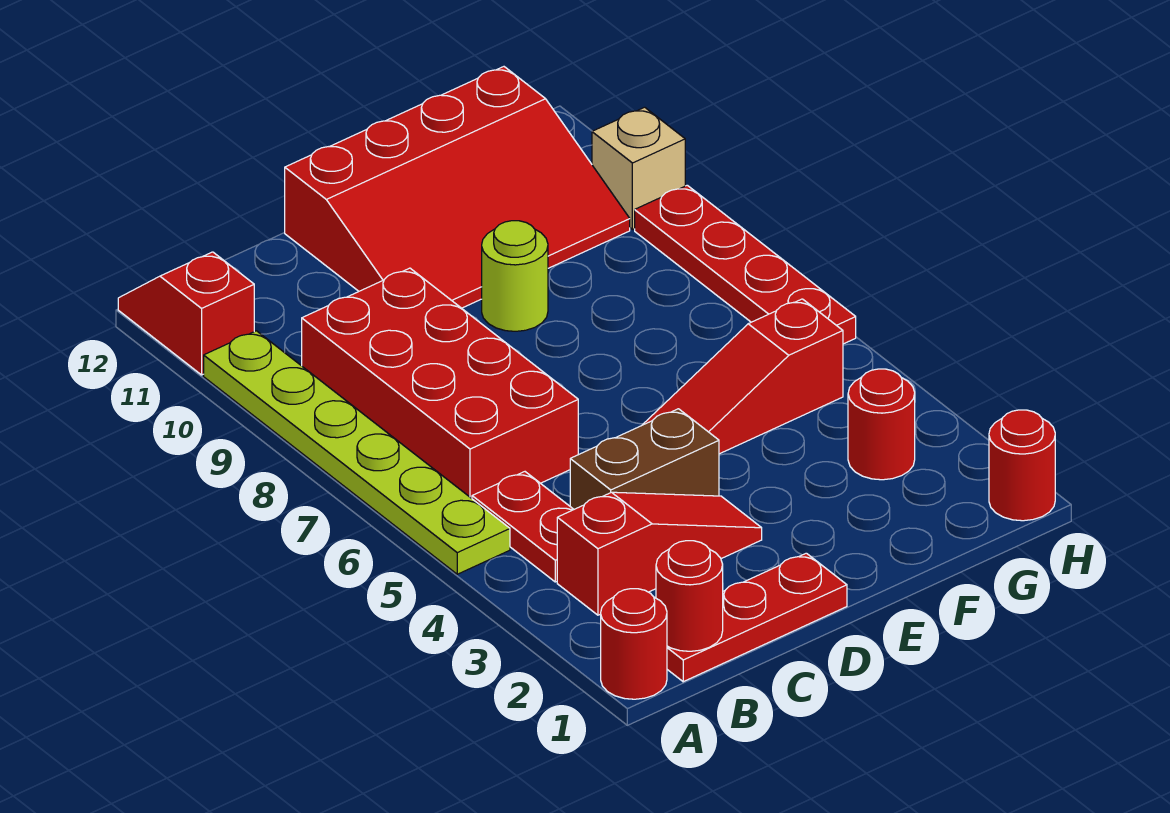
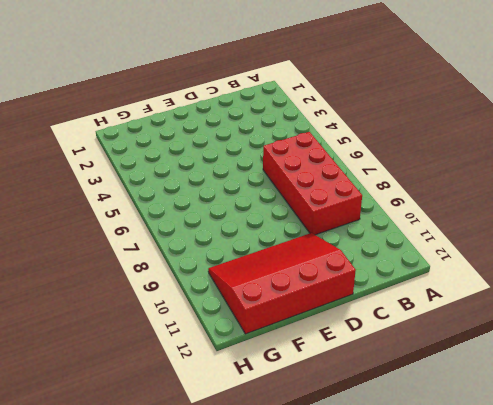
none -> red round brick A1 level 1
none -> lime plate A5:A10 level 1
none -> red slope A11:A12 level 1 top 11

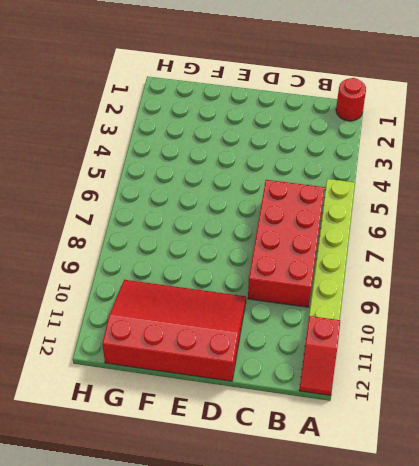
none -> red plate B1:D1 level 1
none -> red slope B3:D3 level 1 top B
none -> red plate B4:B5 level 1

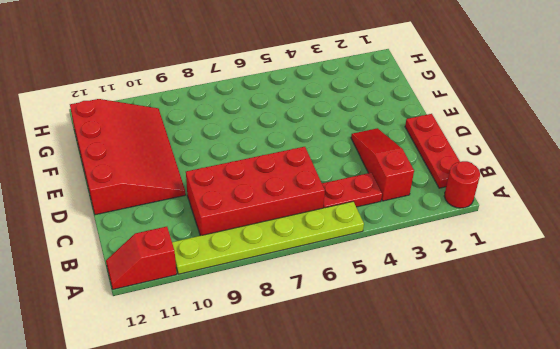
none -> brown brick C4:D4 level 1
none -> red slope E5:G5 level 1 top G
none -> lime round brick E9 level 1

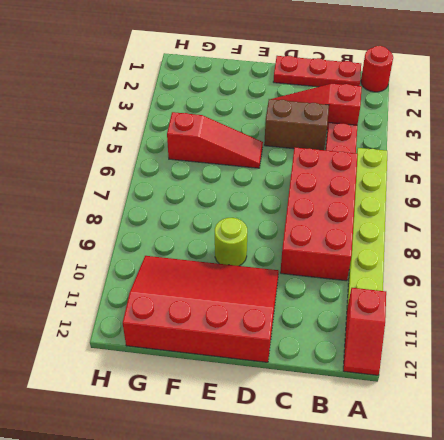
none -> red round brick G3 level 1
none -> red round brick H1 level 1
none -> red plate H6:H9 level 1

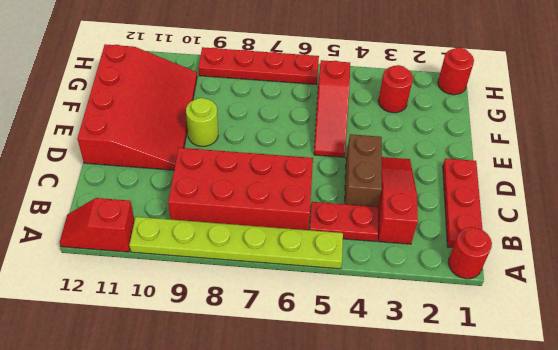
none -> tan brick H10 level 1
none -> red round brick B1 level 2

